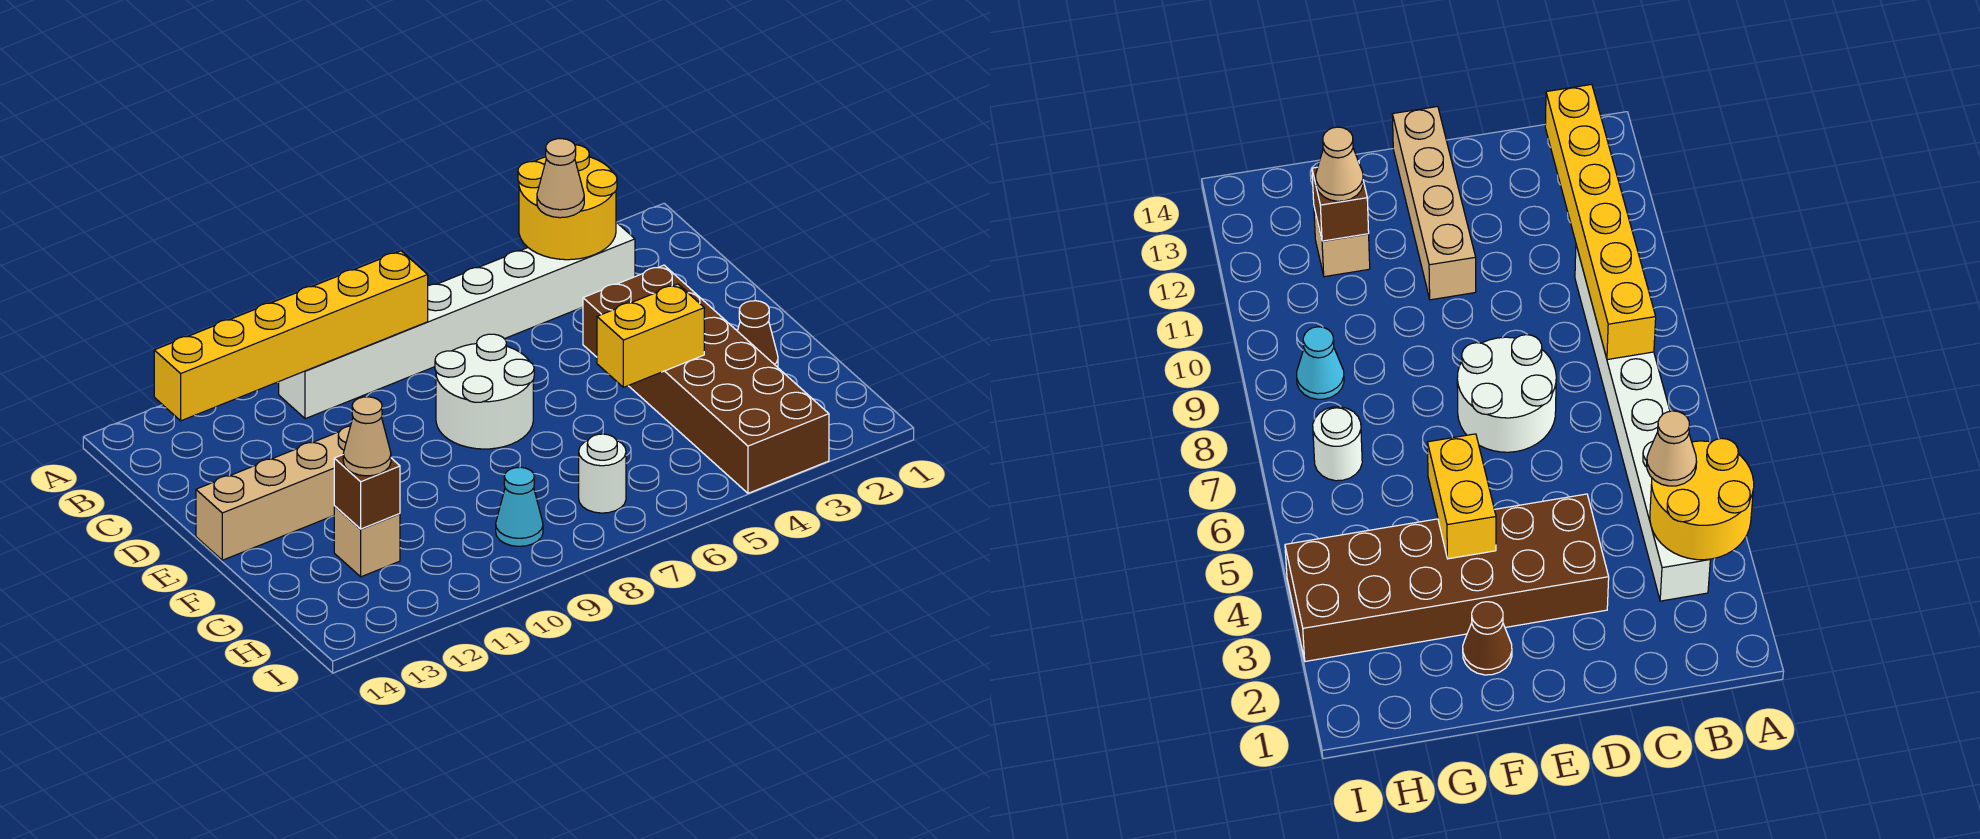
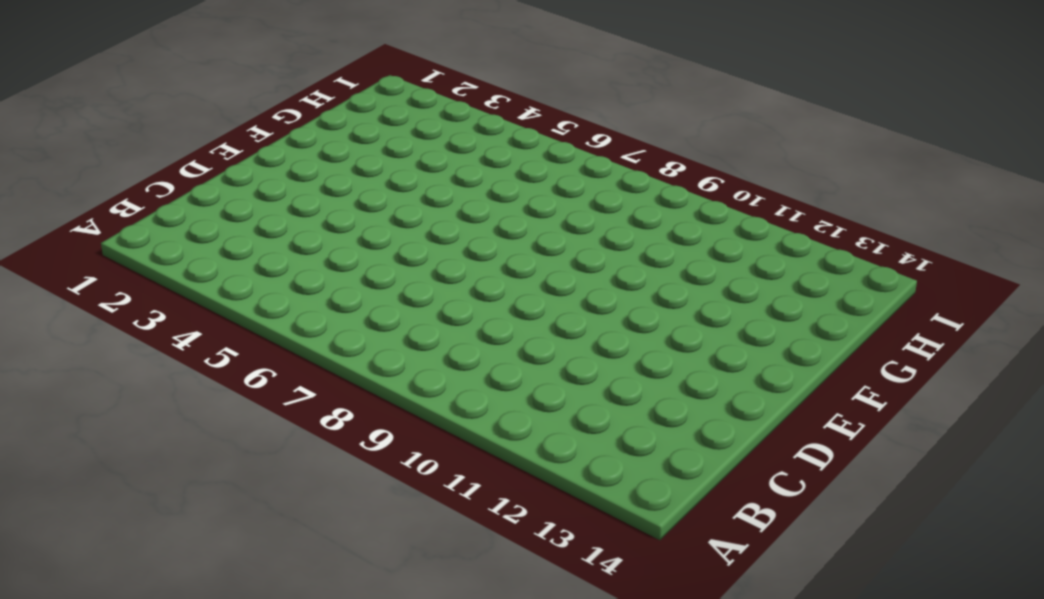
none -> white brick B3:B10 level 1
none -> brown brick D3:I4 level 1
none -> white round brick D7:E8 level 1

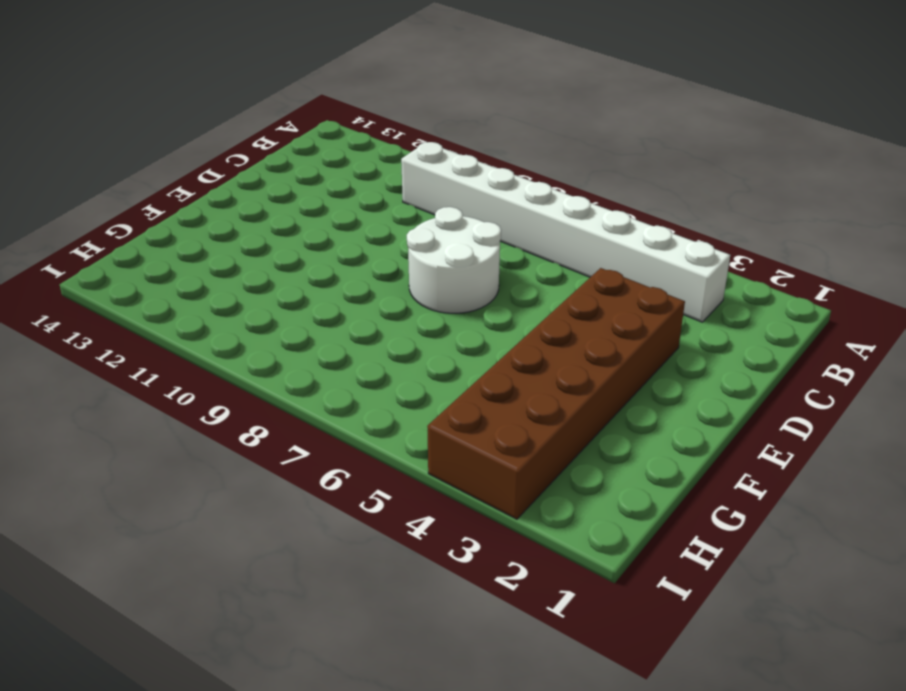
none -> tan brick E11:E14 level 1
none -> brown cone F2 level 1
none -> tan brick G12 level 1

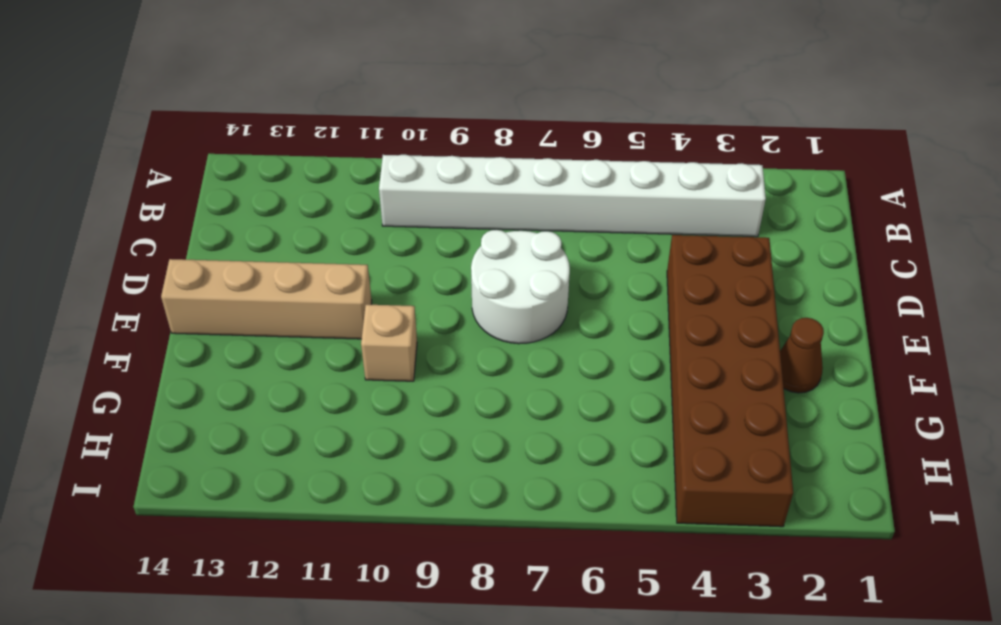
tan brick F10 level 1 -> tan brick G12 level 1
none -> white round brick H7 level 1
none -> cyan cone H9 level 1
none -> yellow round brick A3:B4 level 2

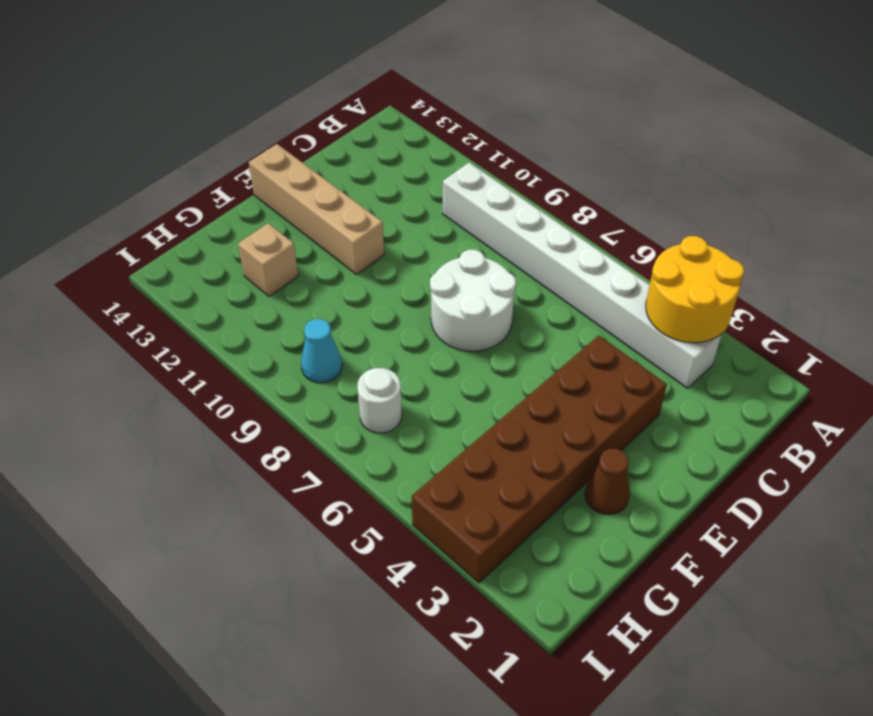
none -> yellow brick B8:B13 level 2
none -> yellow brick F4:F5 level 2
none -> brown brick G12 level 2

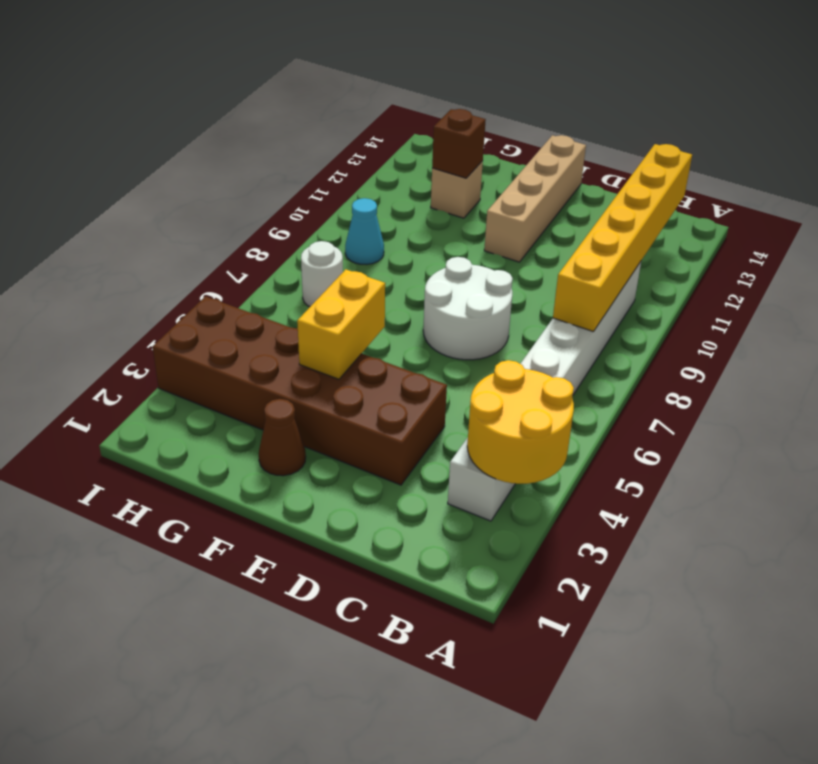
none -> tan cone B4 level 3
none -> tan cone G12 level 3

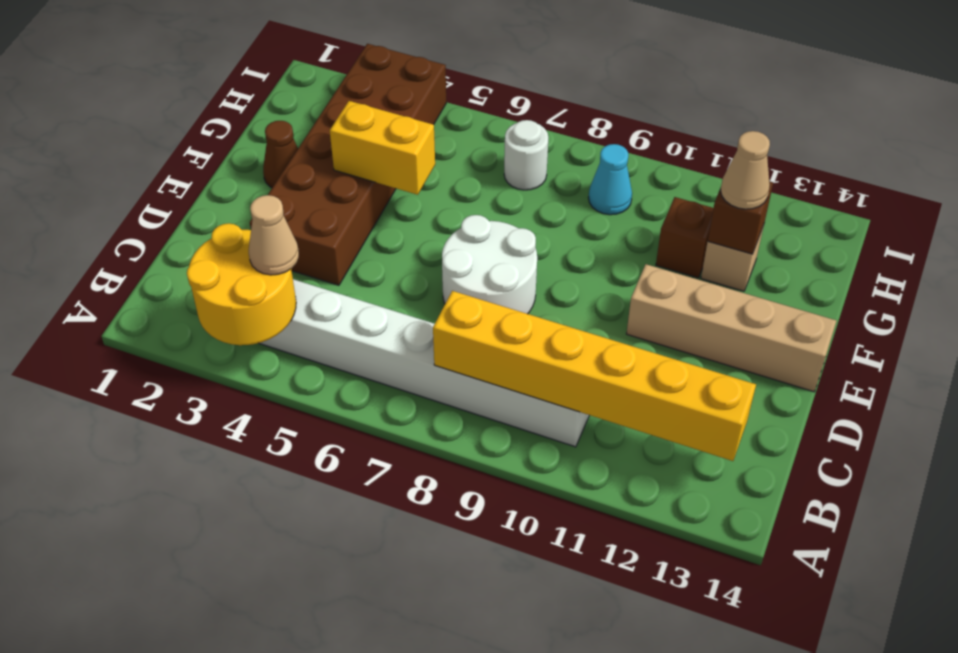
brown brick G11 level 1 -> none

